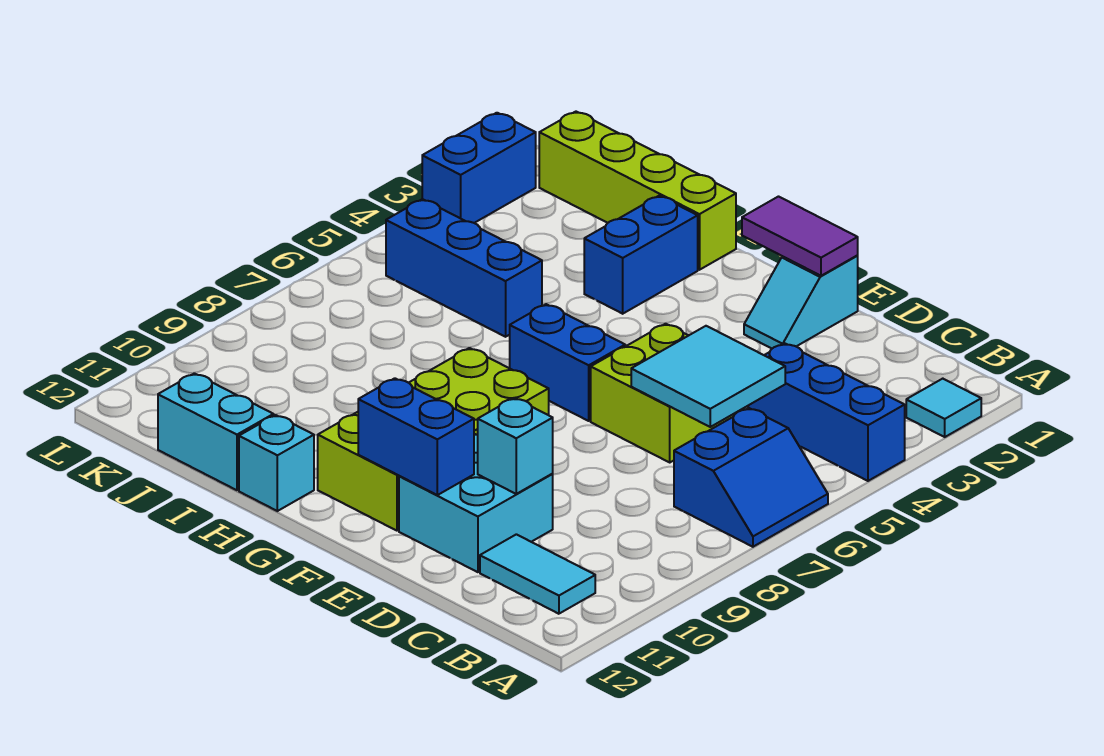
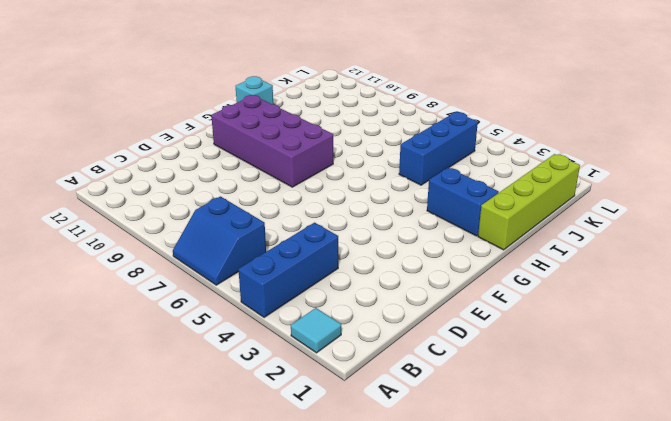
purple brick F8:G11 level 1 -> lime brick F8:G11 level 1
none -> cyan tile B11:C11 level 1
none -> lime brick D5:E6 level 1
none -> cyan brick D10:E11 level 1

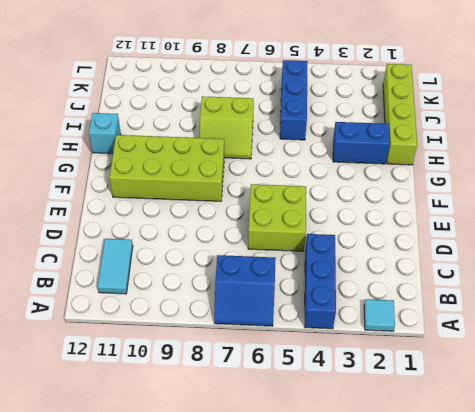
lime slope H7:I8 level 1 top I -> none
none -> cyan brick D10:E11 level 1
none -> cyan slope E1:E2 level 1 top 1
none -> blue brick F6:G6 level 1

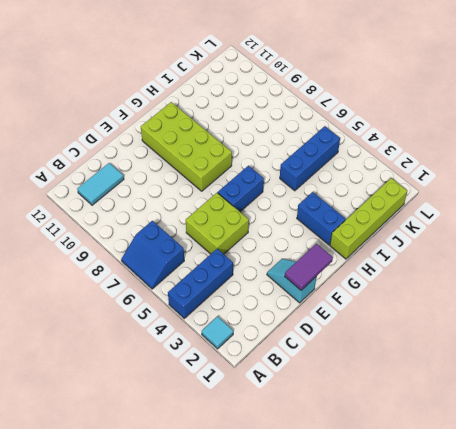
none -> cyan brick D10:E11 level 1
none -> cyan brick H12 level 1
none -> cyan brick I12:J12 level 1

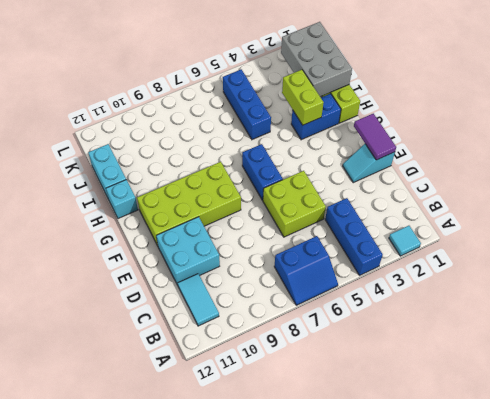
lime brick H3:I3 level 2 -> none
grey brick I1:K2 level 2 -> none
none -> blue brick L2:L3 level 1
none -> cyan tile C5:D6 level 2
none -> cyan brick D10 level 2

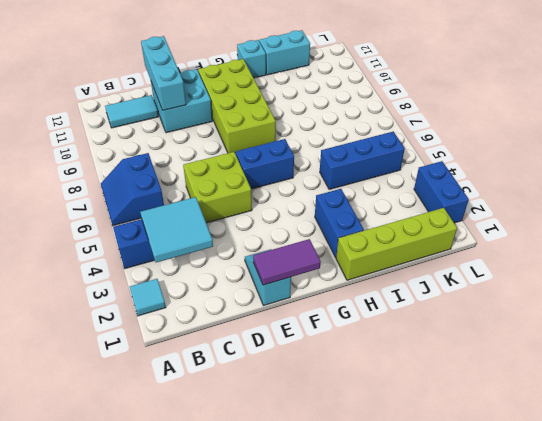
cyan tile B3:C4 level 2 -> cyan tile C5:D6 level 2
cyan brick D10:D12 level 2 -> cyan brick D10 level 2
none -> blue brick E11:F11 level 2

